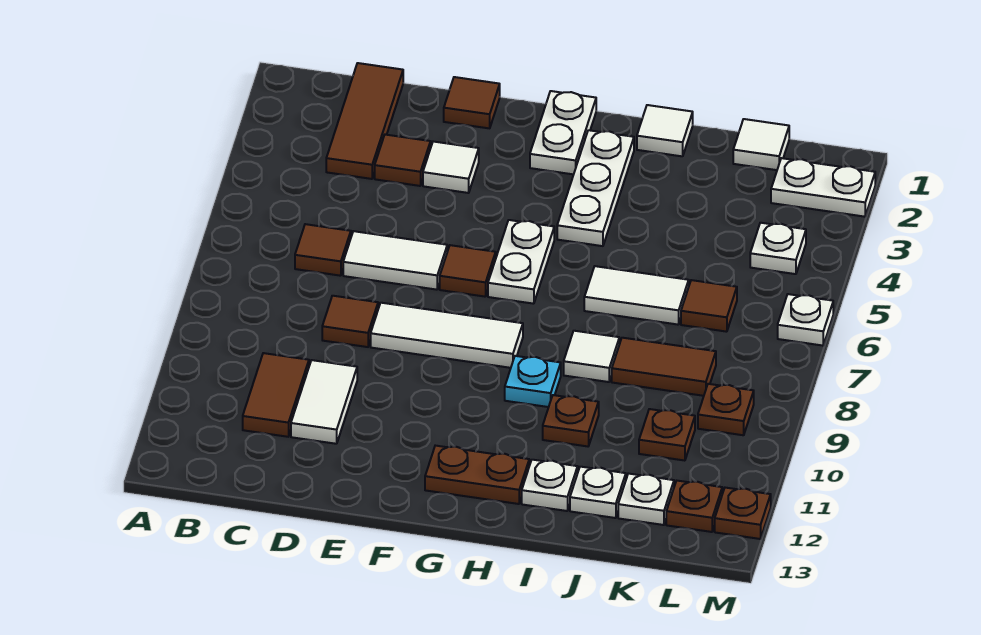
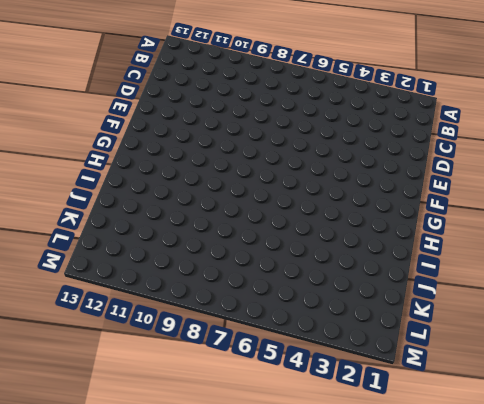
none -> brown tile C1:C3 level 1
none -> brown tile C6 level 1
none -> brown tile C10:C11 level 1
none -> brown tile D3 level 1

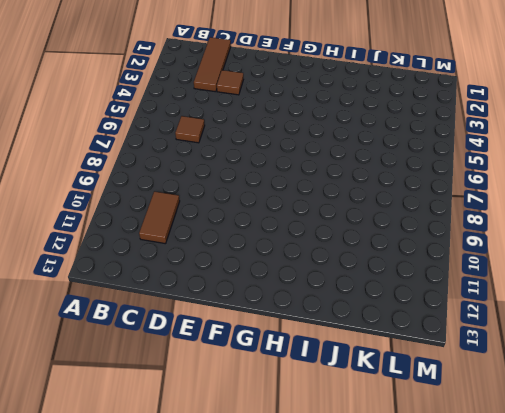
none -> white tile D6:E6 level 1
none -> brown tile D8 level 1
none -> white tile D10:D11 level 1
none -> brown tile E1 level 1

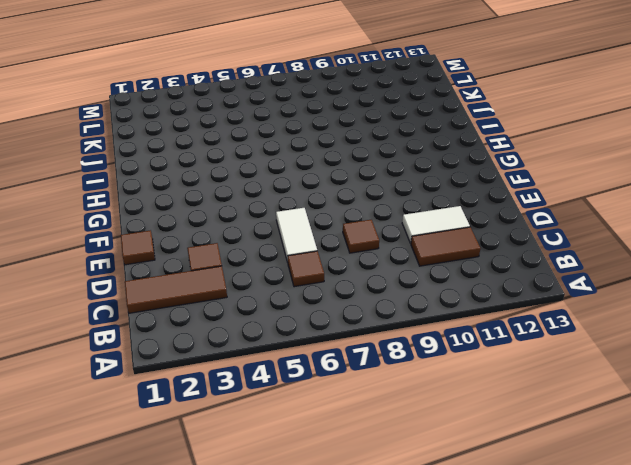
none -> white tile E3 level 1
none -> white tile E8:G8 level 1
none -> brown tile F6 level 1
none -> white plate G1:G2 level 1

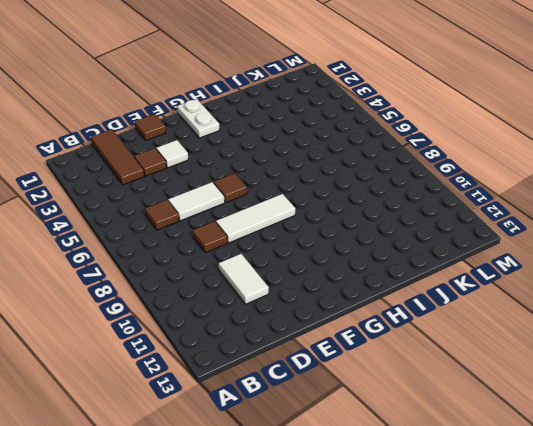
none -> brown tile C10:C11 level 1
none -> white plate G5:G6 level 1
none -> brown plate G12:H12 level 1
none -> white plate H2:H4 level 1

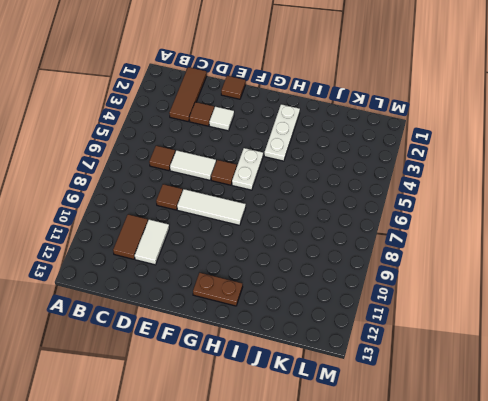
none -> white plate G1:G2 level 1
none -> cyan plate H9 level 1
none -> white tile I1 level 1
none -> white tile I6:J6 level 1

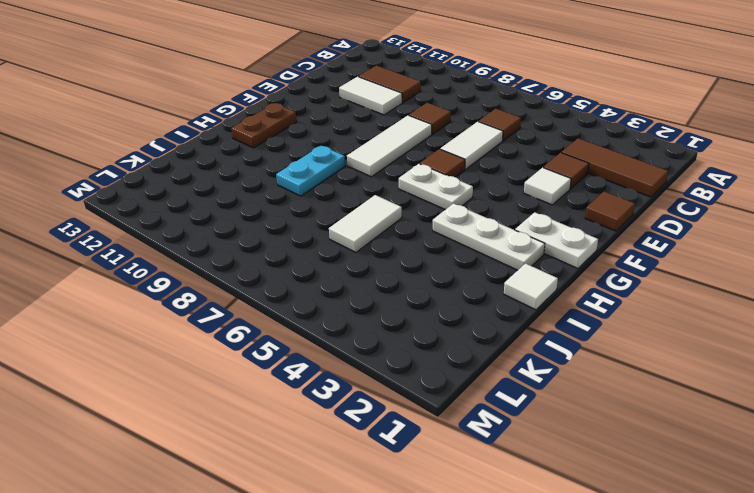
cyan plate H9:I9 level 1 -> cyan plate H9 level 1
none -> white tile I8 level 1
none -> brown plate I10 level 1
none -> white plate I12 level 1
none -> brown tile J8:K8 level 1

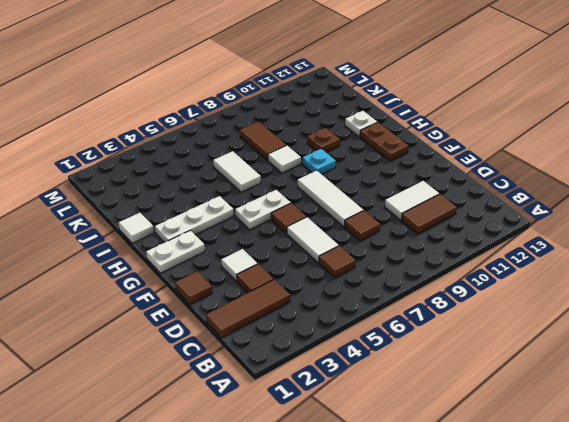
none -> white plate J12 level 1
none -> white tile K1 level 1
none -> brown tile K6 level 1
none -> brown plate K10 level 1

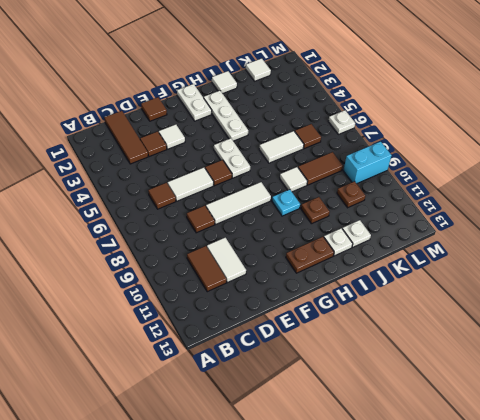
cyan brick L9:M9 level 1 -> brown plate L9 level 1
none -> white plate K12 level 1
none -> white plate L2:M2 level 1
none -> white plate L4 level 1
none -> brown plate L12 level 1

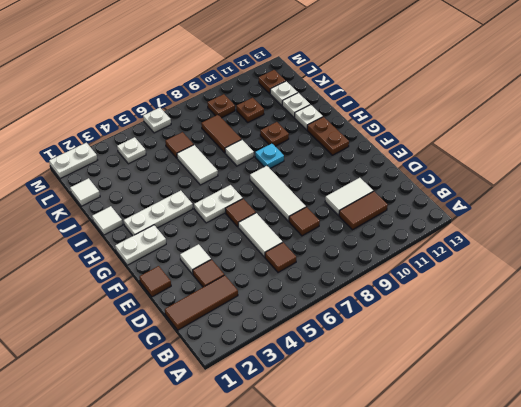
white plate M1:M2 level 1 -> white plate L2:M2 level 1
none -> brown plate M12 level 1

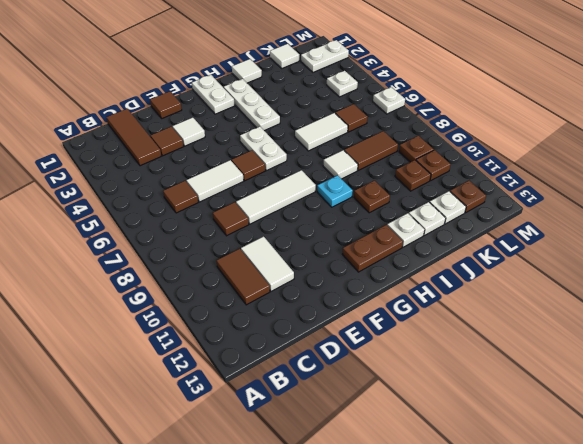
brown plate L10 level 1 -> brown plate M12 level 1

